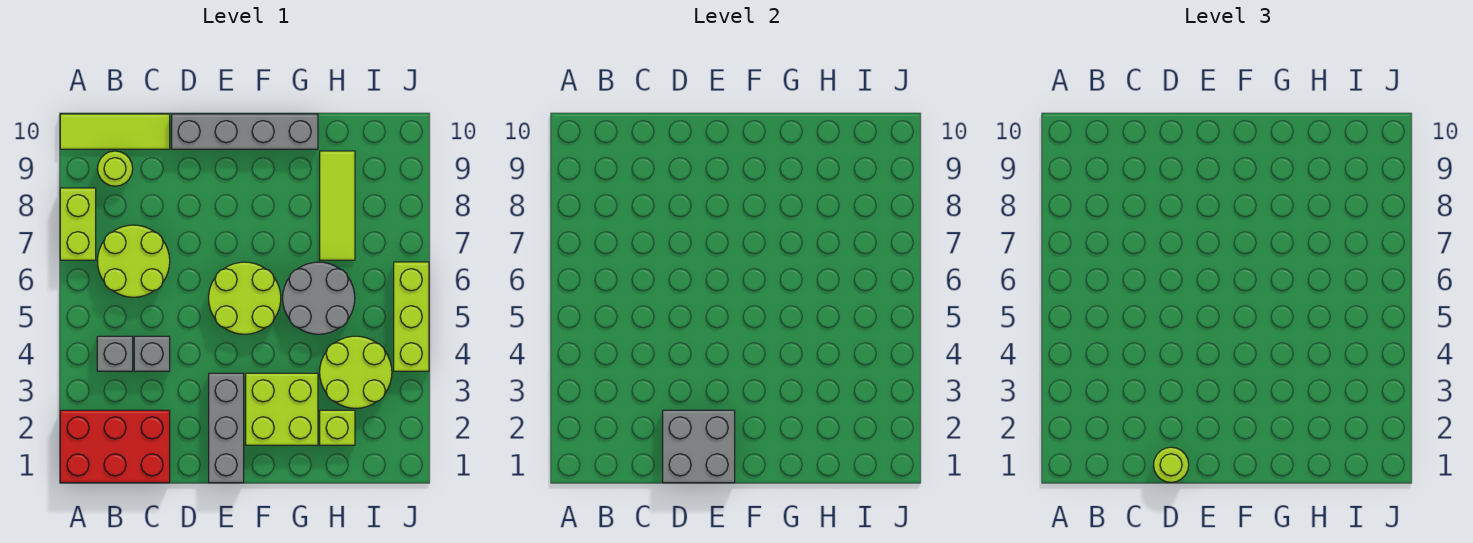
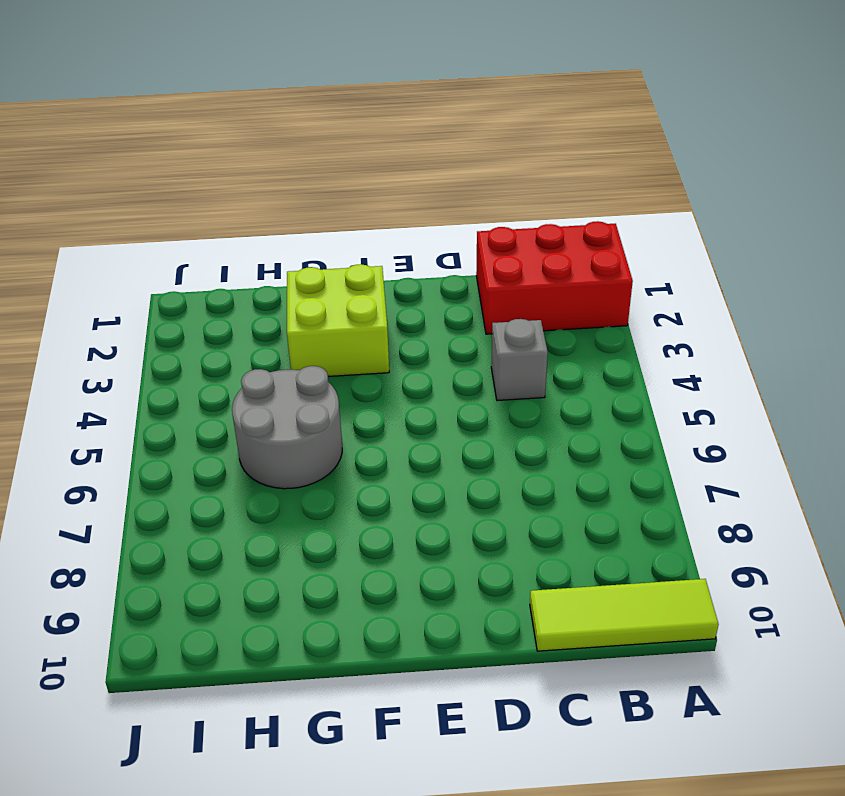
none -> lime brick A7:A8 level 1
none -> grey brick B4 level 1
none -> lime round brick B6:C7 level 1

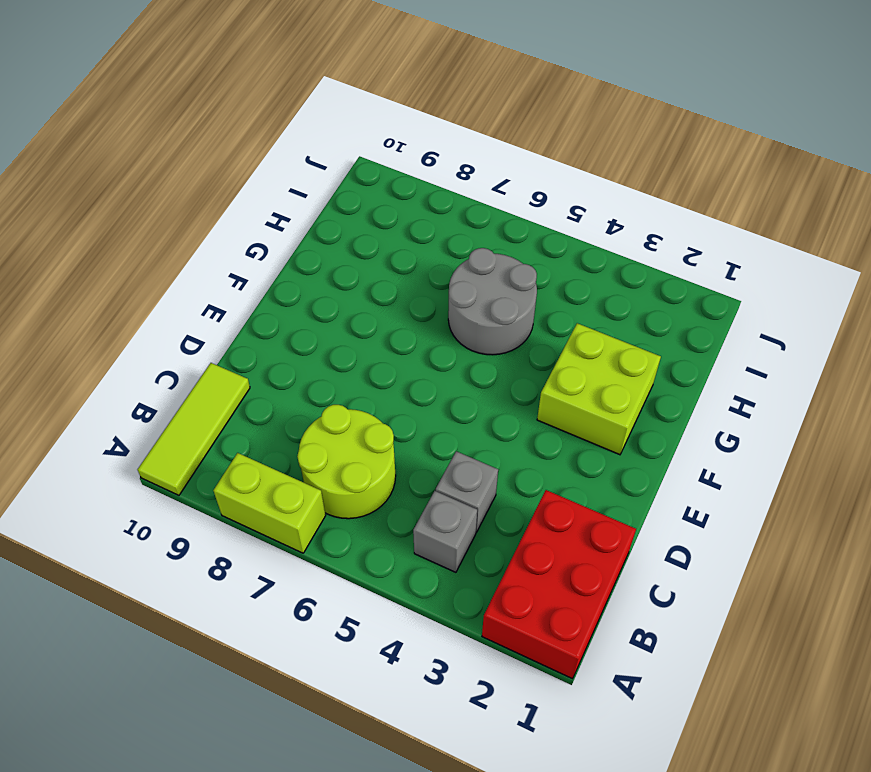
none -> lime round brick B9 level 1
none -> grey brick D10:G10 level 1
none -> grey brick E1:E3 level 1

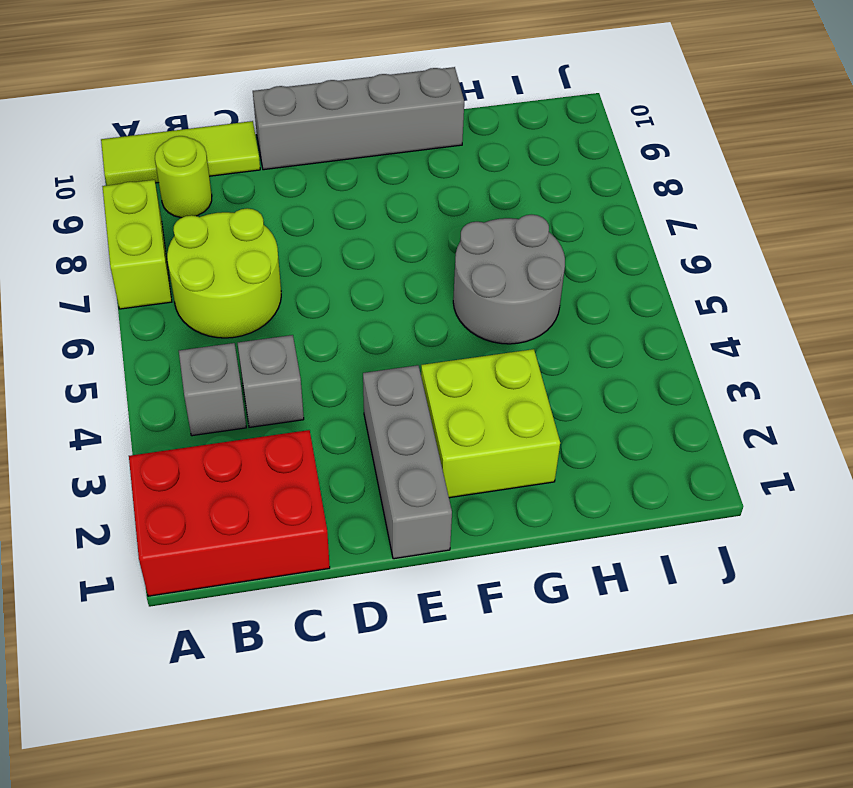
none -> lime round brick E5:F6 level 1
none -> lime brick H2 level 1
none -> lime round brick H3:I4 level 1

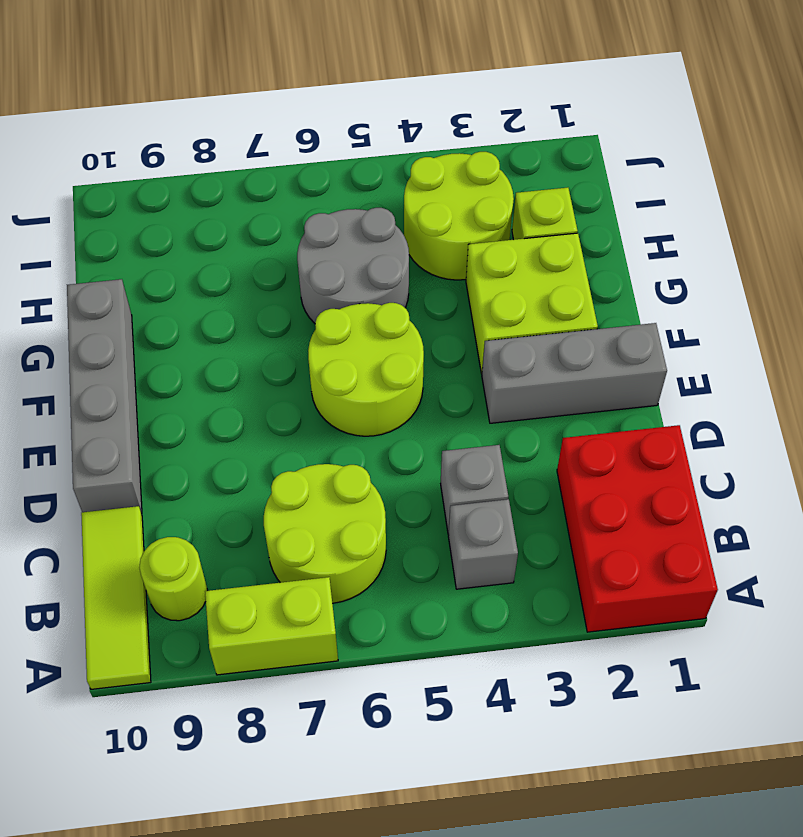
none -> lime tile H7:H9 level 1
none -> lime brick J4:J6 level 1
none -> grey brick D1:E2 level 2

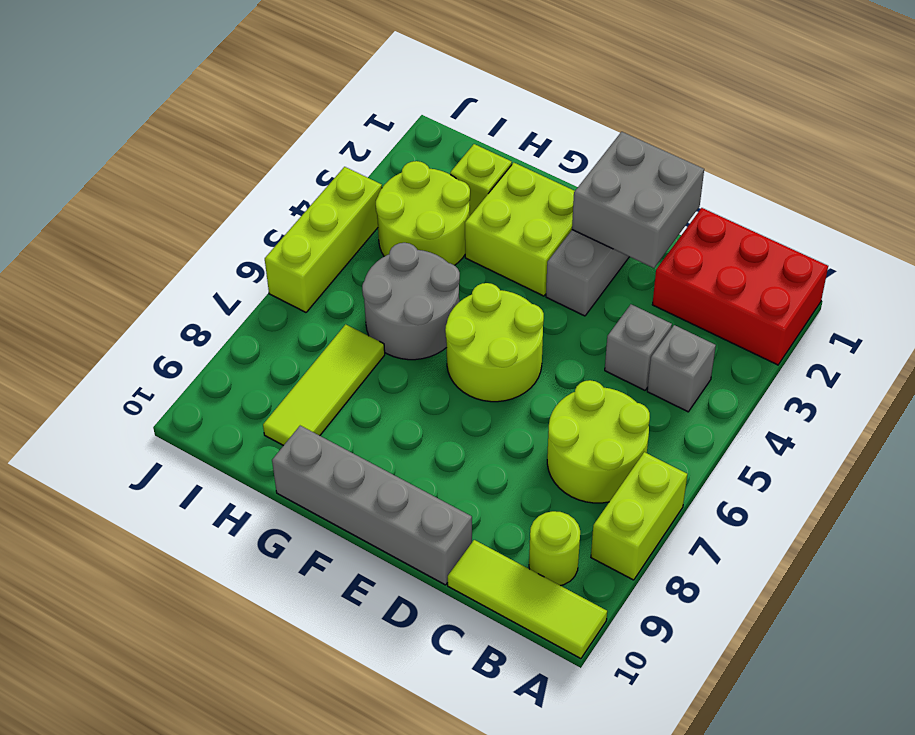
none -> lime round brick D1 level 3

